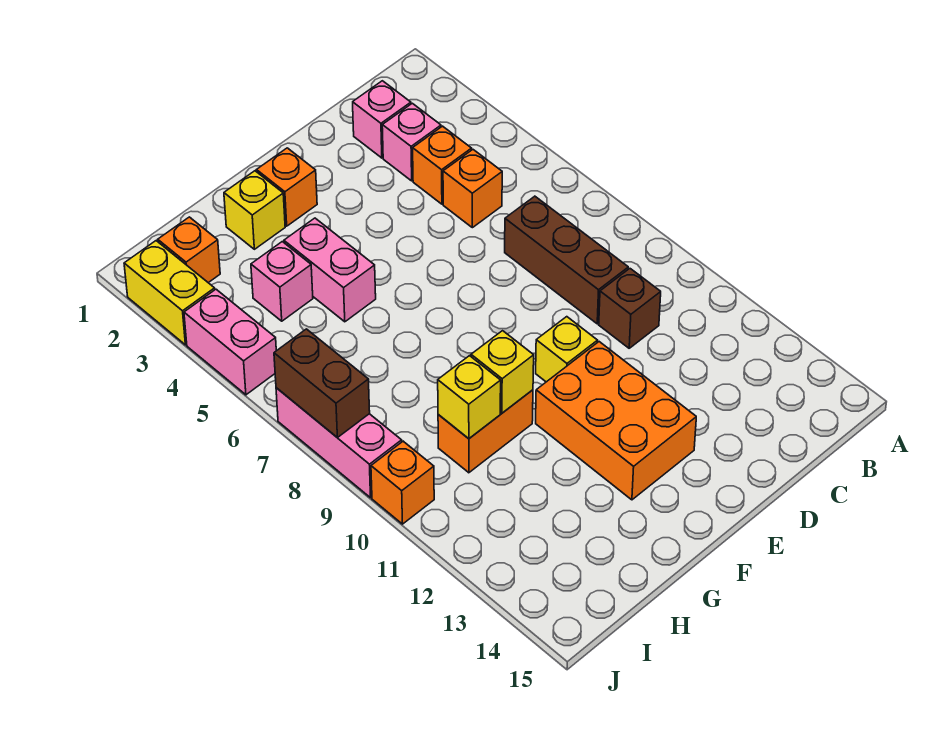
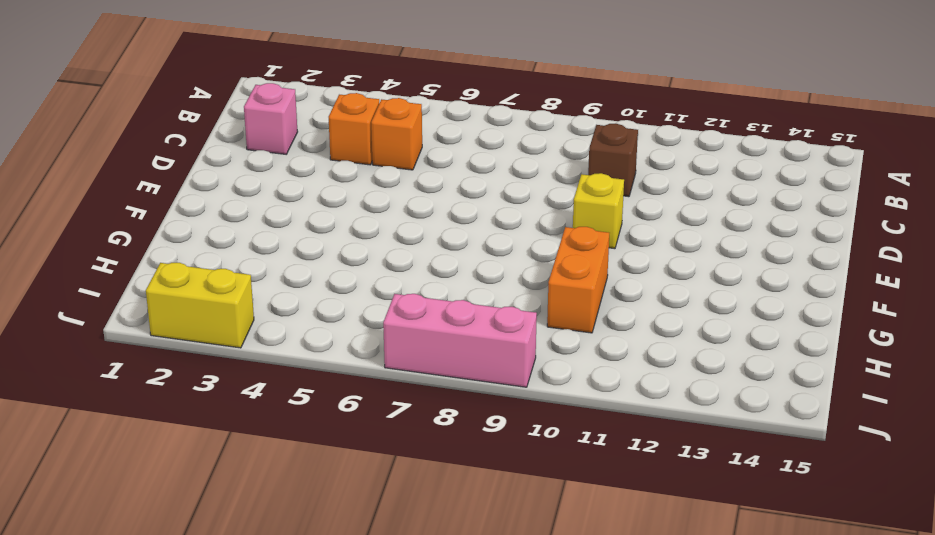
none -> pink brick C3 level 1
none -> brown brick C7:C9 level 1
none -> orange brick E11:F13 level 1

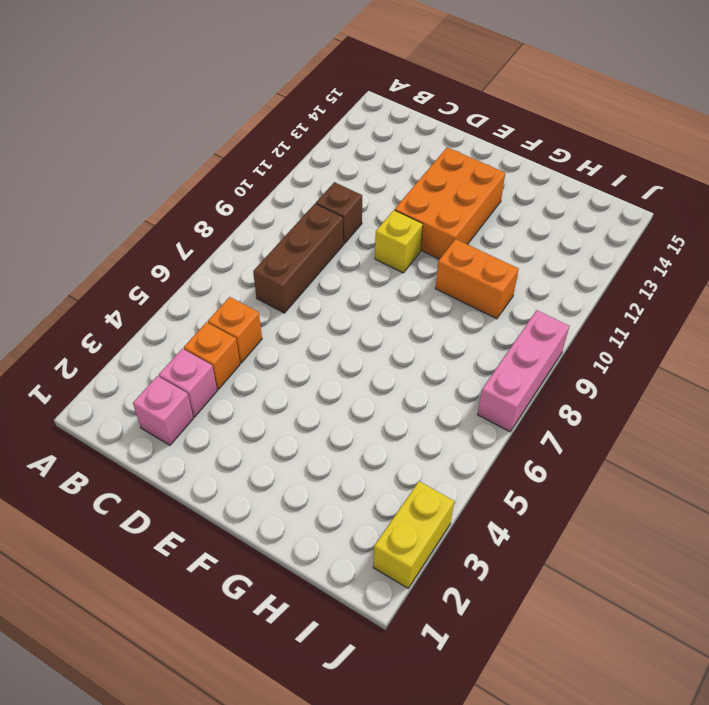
none -> orange brick F2 level 1
none -> yellow brick G2 level 1
none -> pink brick G4:G5 level 1

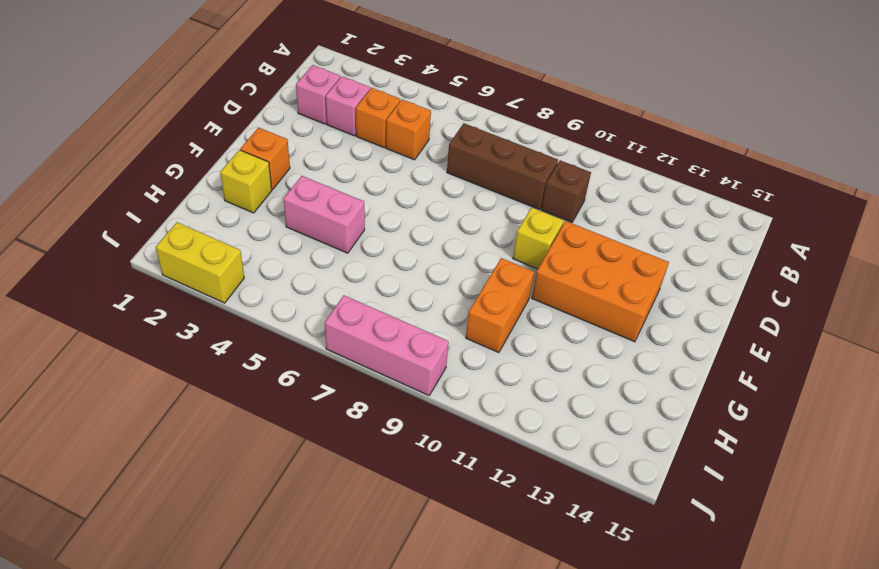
none -> pink brick H4 level 1
none -> orange brick I2 level 1
none -> pink brick J4:J5 level 1

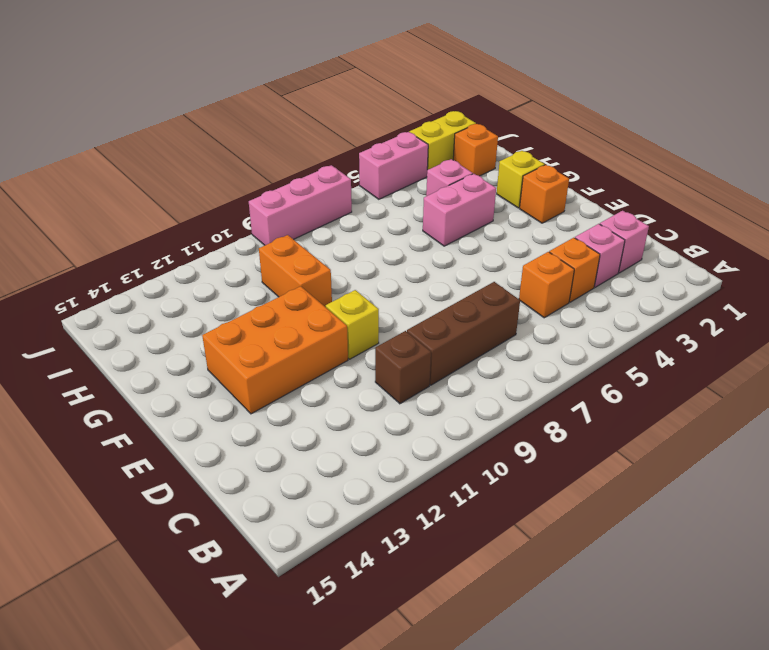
none -> orange brick J10 level 1
none -> yellow brick G10 level 2
none -> yellow brick H10 level 2

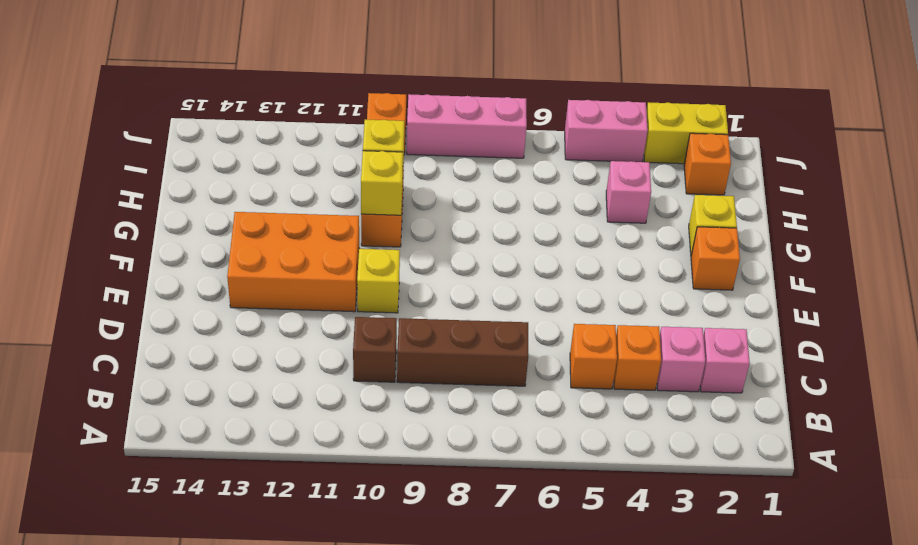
none -> pink brick G4:G5 level 1
none -> brown brick J7:J8 level 2

